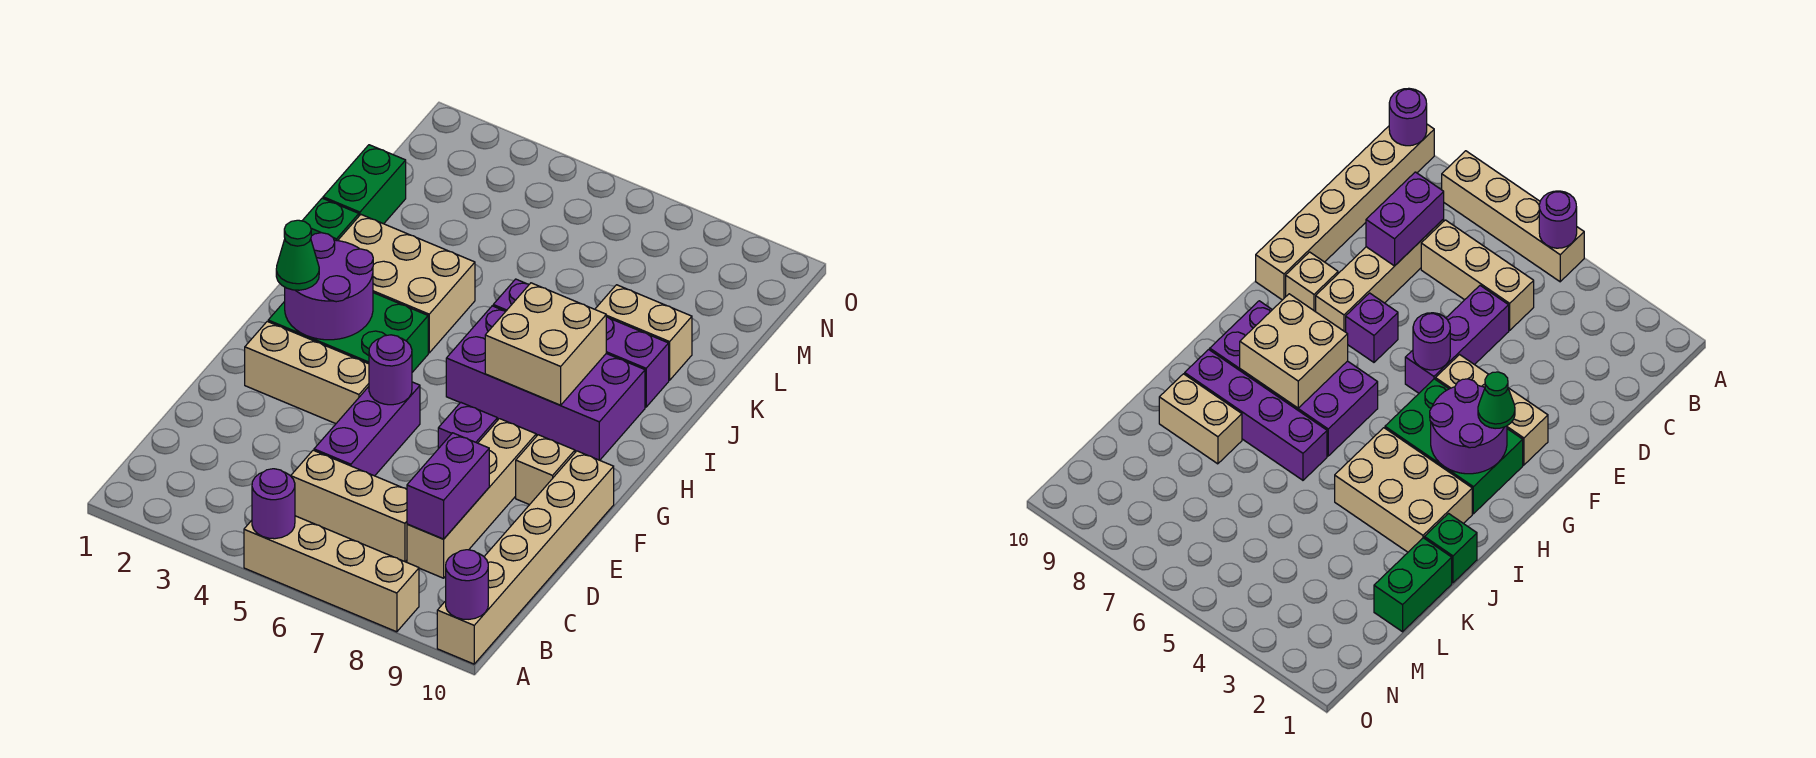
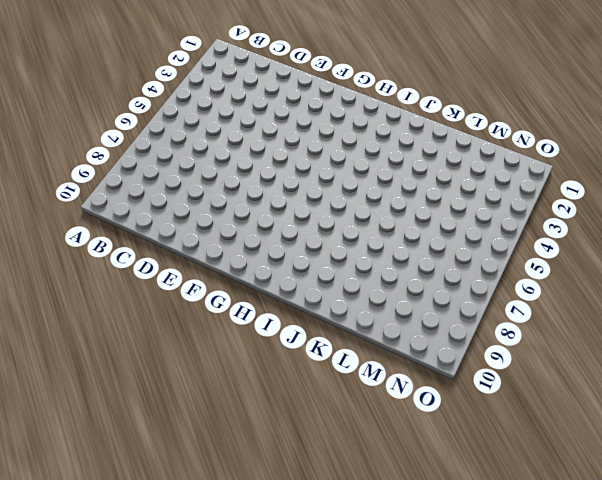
none -> tan brick A5:A8 level 1
none -> tan brick A10:F10 level 1
none -> tan brick C5:C7 level 1

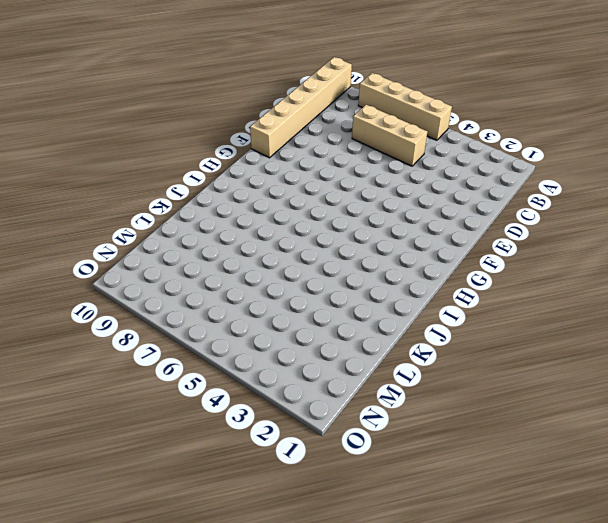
none -> tan brick C8:F8 level 1
none -> purple brick D5:F5 level 1
none -> tan brick F2:F4 level 1

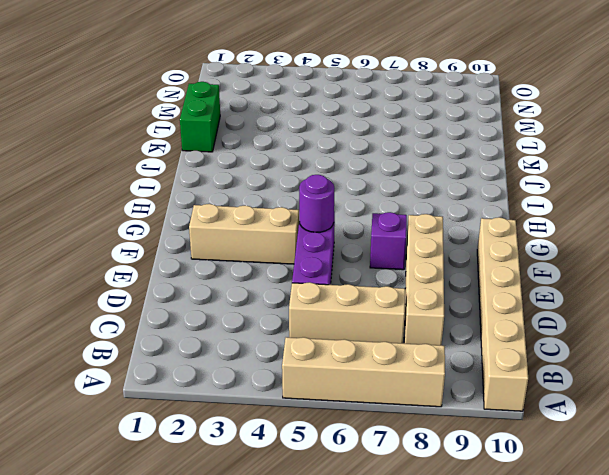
none -> tan brick F9 level 1
none -> green brick G2:H4 level 1
none -> purple brick H6:I9 level 1

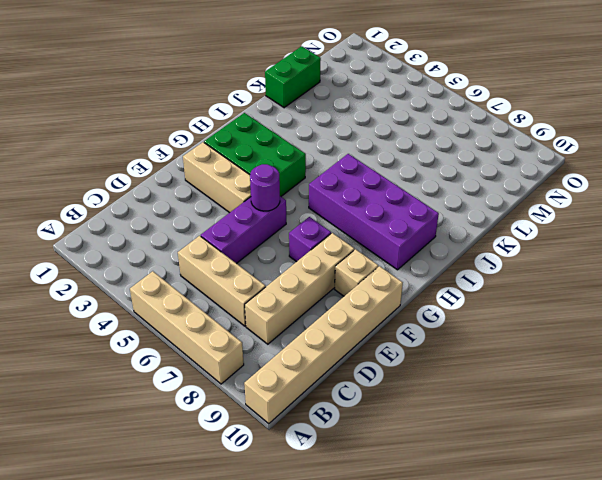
none -> tan brick I2:J4 level 1
none -> green brick J1 level 1
none -> purple brick J6:J9 level 1

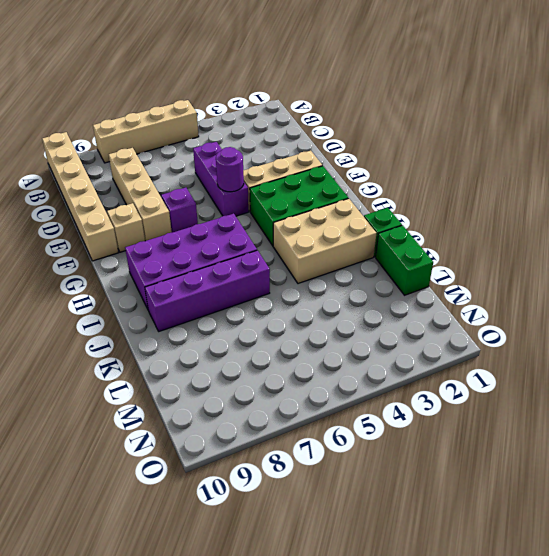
none -> tan brick C5:C7 level 1
none -> tan brick K8:K9 level 1
none -> purple round brick A5 level 2

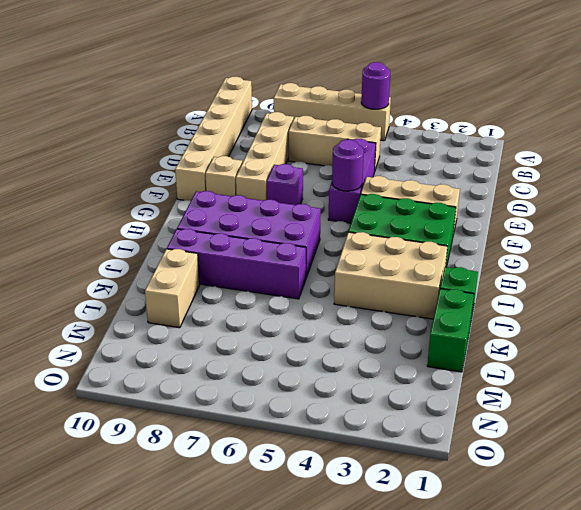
tan brick K9:L9 level 1 -> tan brick K8:K9 level 1
none -> purple round brick A10 level 2
none -> purple brick C8:D8 level 2
none -> purple round brick G2:H3 level 2

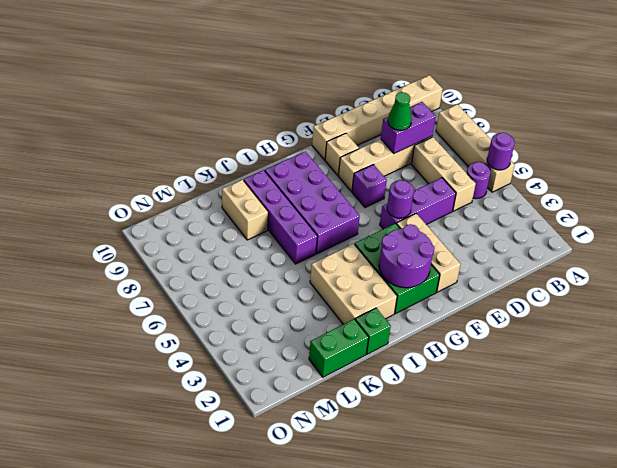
purple round brick B5 level 1 -> purple round brick A10 level 2
green cone D8 level 3 -> green cone G2 level 3
none -> tan brick H7:I8 level 2

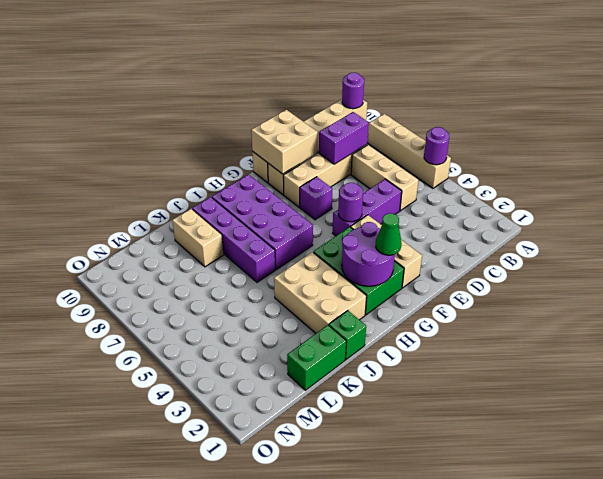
tan brick E9:F10 level 2 -> tan brick H7:I8 level 2

